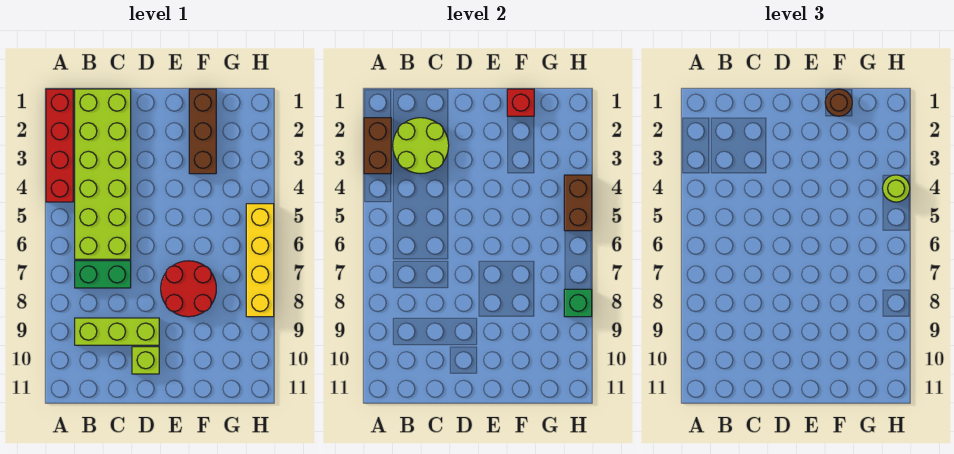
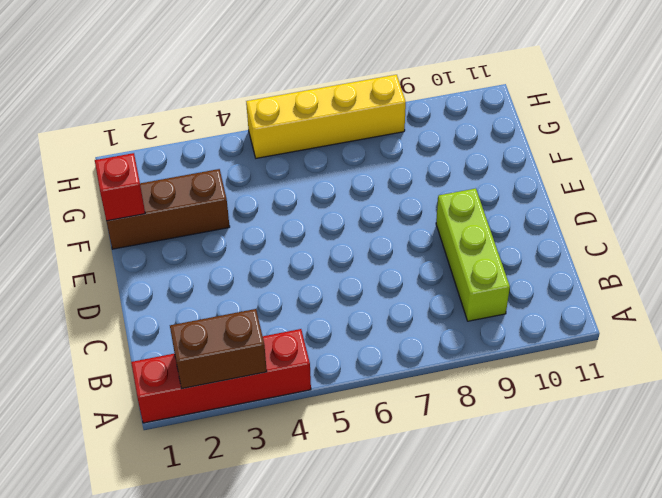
none -> lime brick B1:C6 level 1
none -> green brick B7:C7 level 1
none -> lime brick D10 level 1

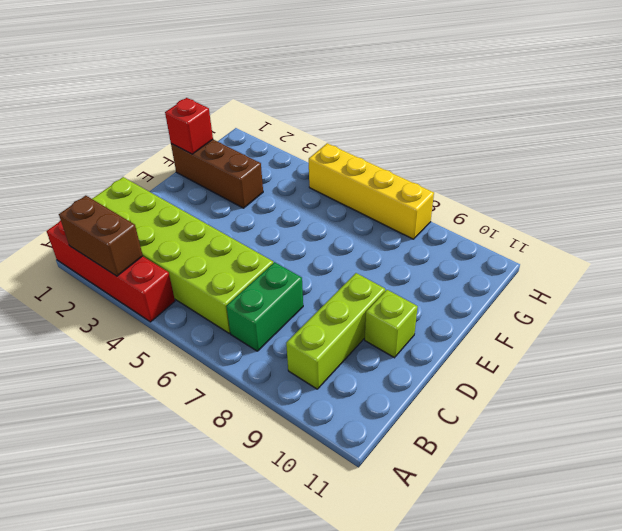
none -> red round brick E7:F8 level 1
none -> lime round brick B2:C3 level 2
none -> brown brick H4:H5 level 2

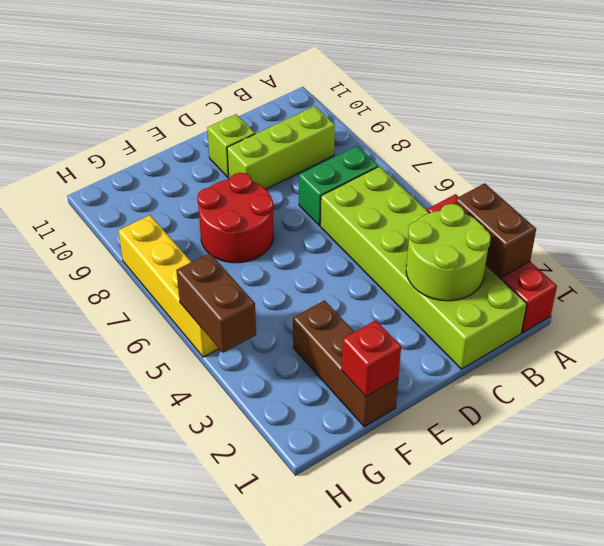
none -> green brick H8 level 2
none -> brown round brick F1 level 3
none -> lime round brick H4 level 3

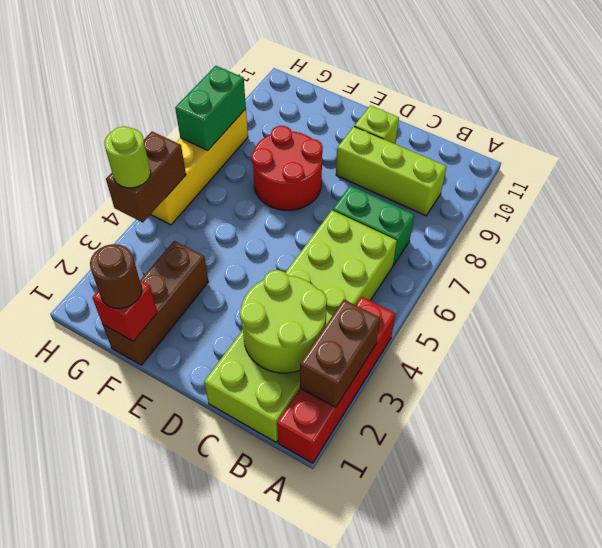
green brick H7:H8 level 2 -> green brick H8 level 2

